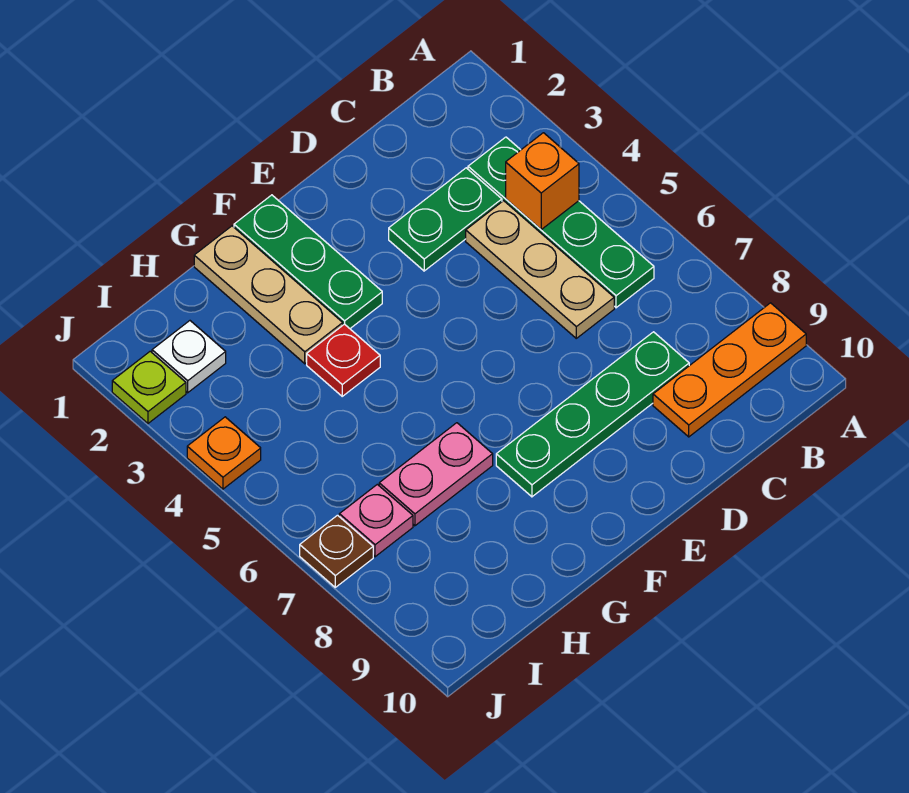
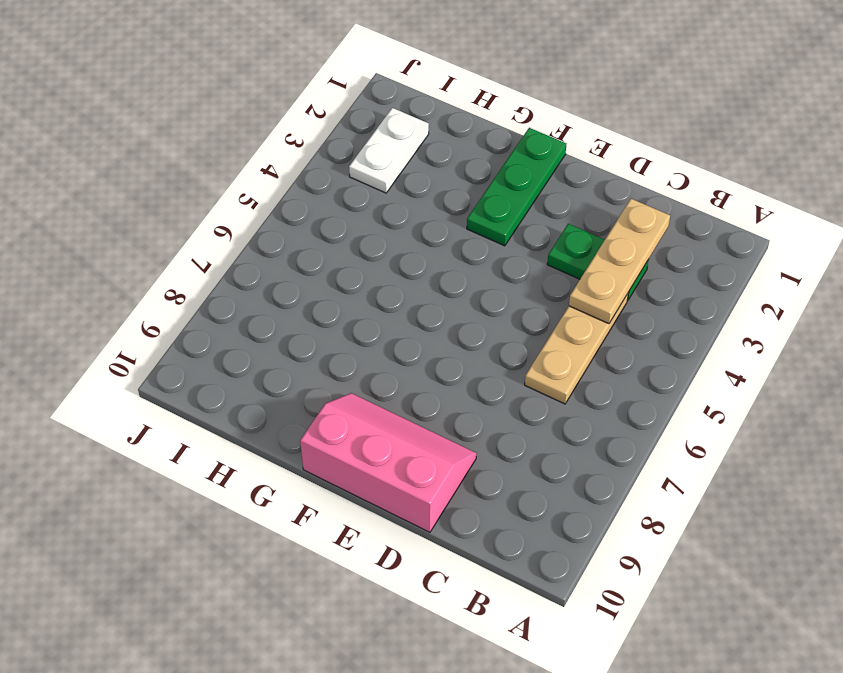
tan plate C2:C4 level 2 -> tan plate G1:G3 level 1
pink slope D9:F10 level 1 top 10 -> none
white plate I2:I3 level 1 -> white plate I2 level 1
none -> orange plate A9:C9 level 1
none -> green plate B3:B6 level 1
none -> green plate C8:F8 level 1

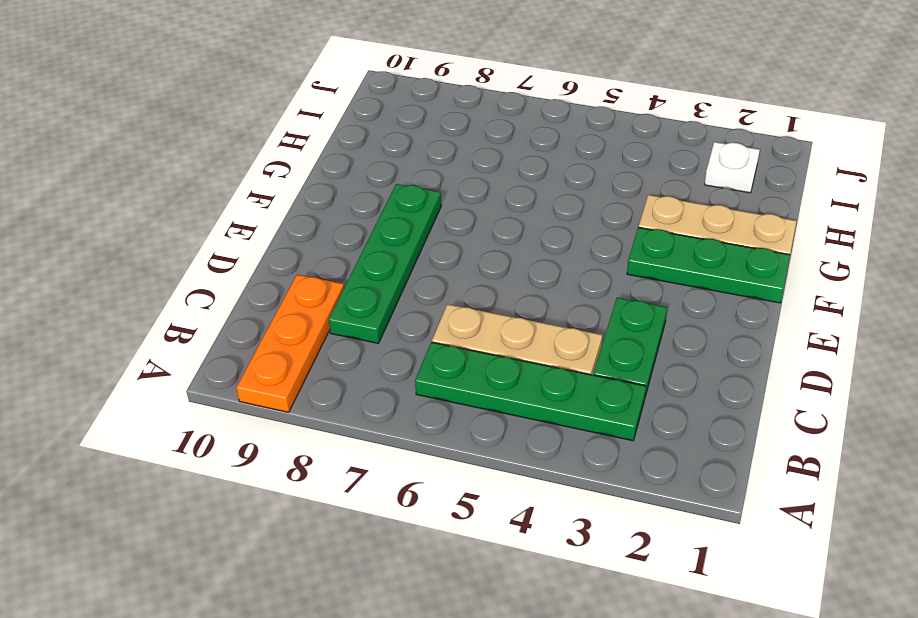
none -> red plate G4 level 1
none -> pink plate G7:H7 level 1
none -> pink plate I7 level 1

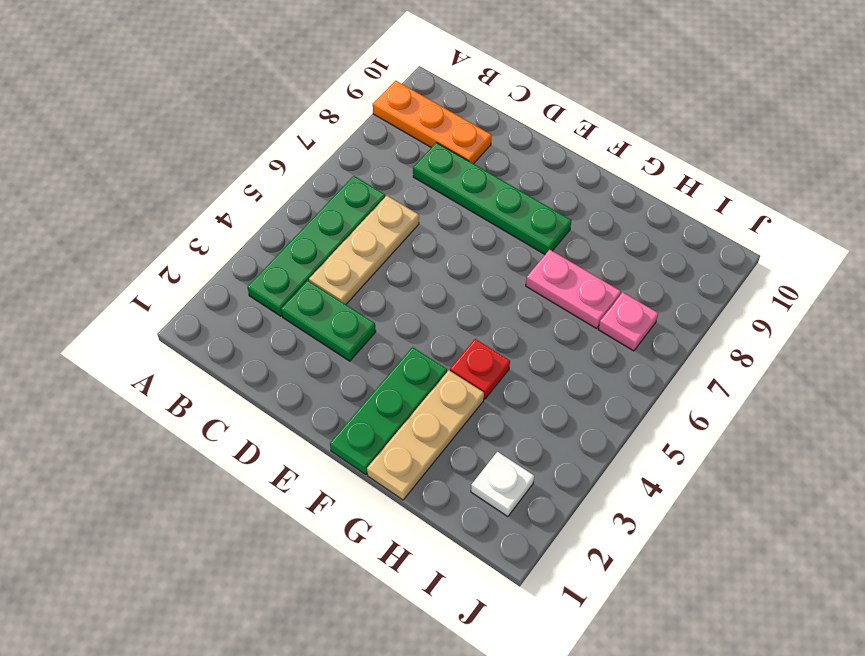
none -> lime plate J2 level 1
none -> orange plate J4 level 1
none -> brown plate J7 level 1

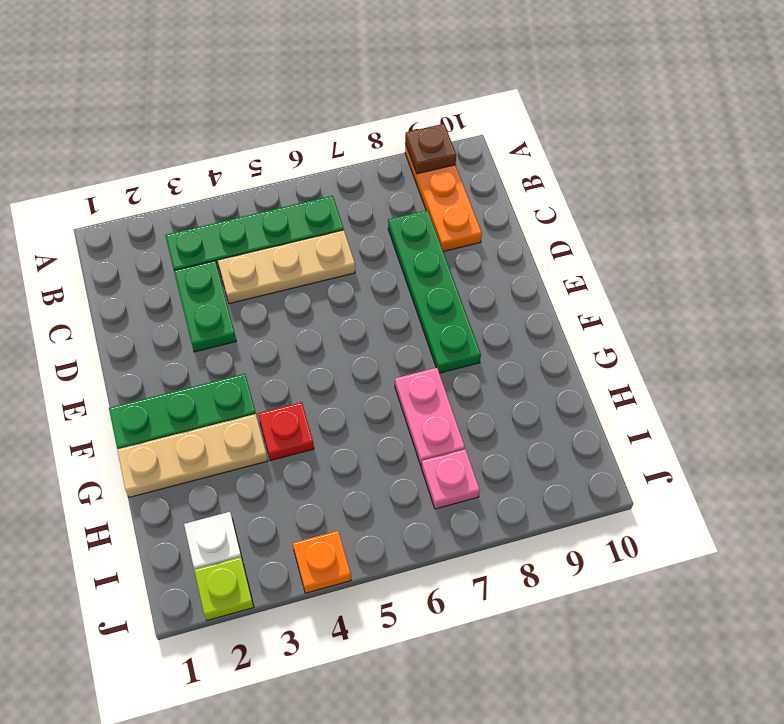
brown plate A9 level 2 -> brown plate J7 level 1
none -> orange brick B4 level 2

